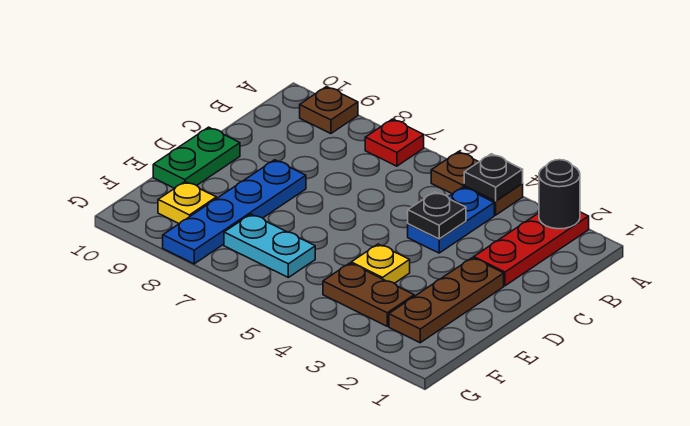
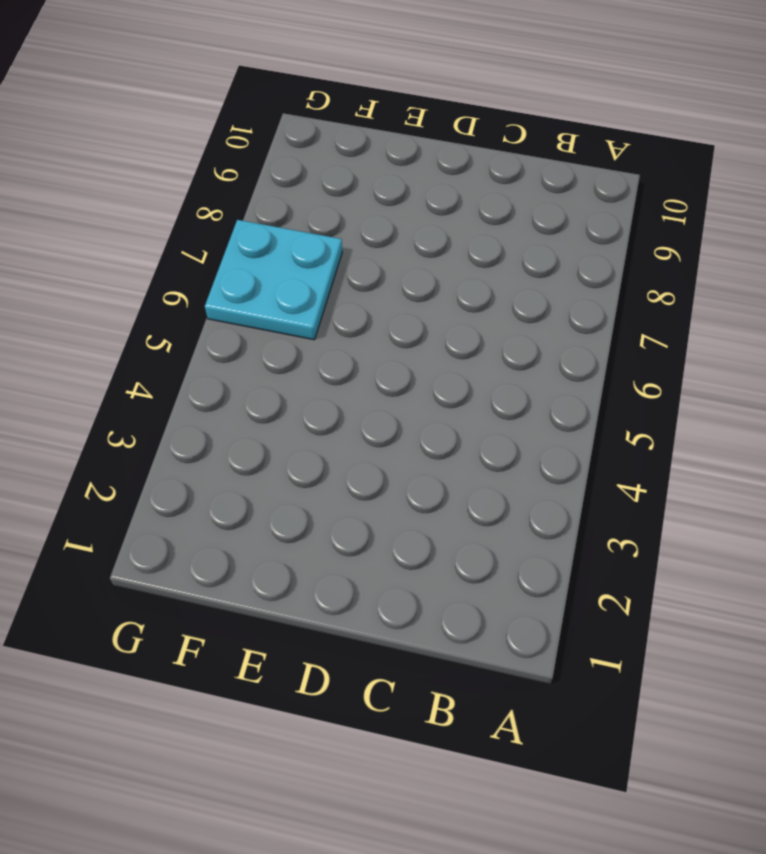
cyan plate F6:G7 level 1 -> cyan plate F6:F7 level 1
none -> red plate A2:C2 level 1
none -> brown plate A4:A5 level 1
none -> red plate A7 level 1

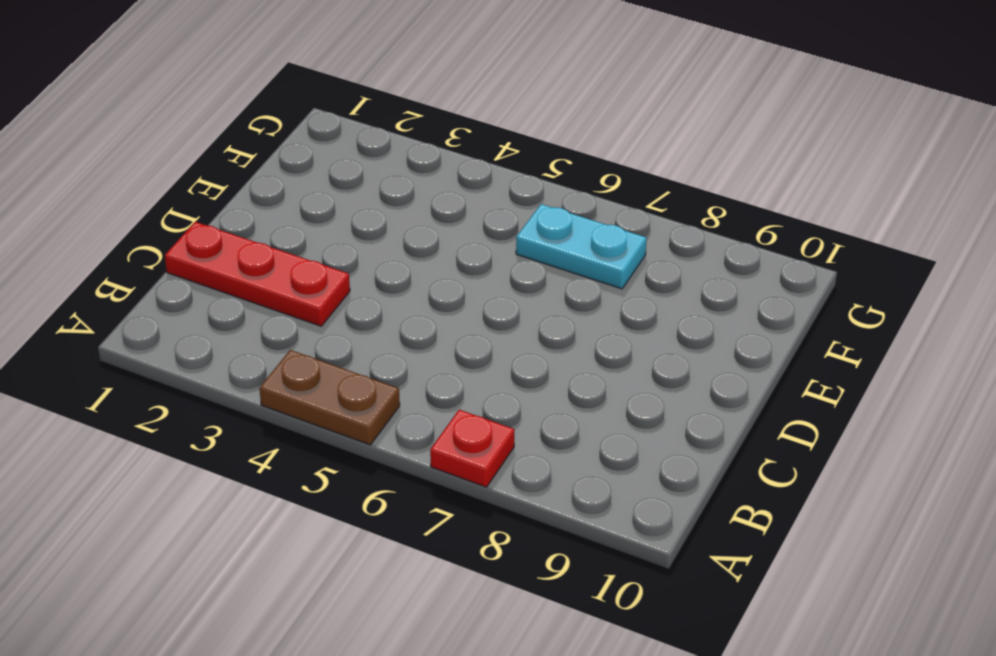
red plate C1:C3 level 1 -> red plate A2:C2 level 1
none -> brown plate A9 level 1
none -> blue plate B4:C4 level 1
none -> brown plate D2:F2 level 1

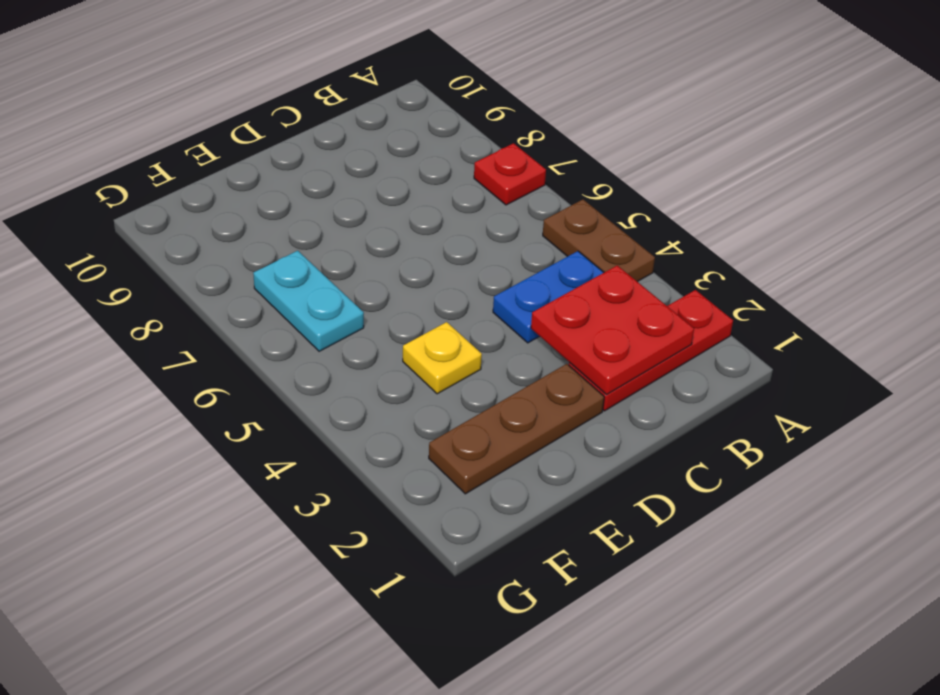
red plate B2:C3 level 2 -> none
none -> brown plate A9 level 1
none -> blue plate D8:G8 level 1
none -> green plate D10:E10 level 1

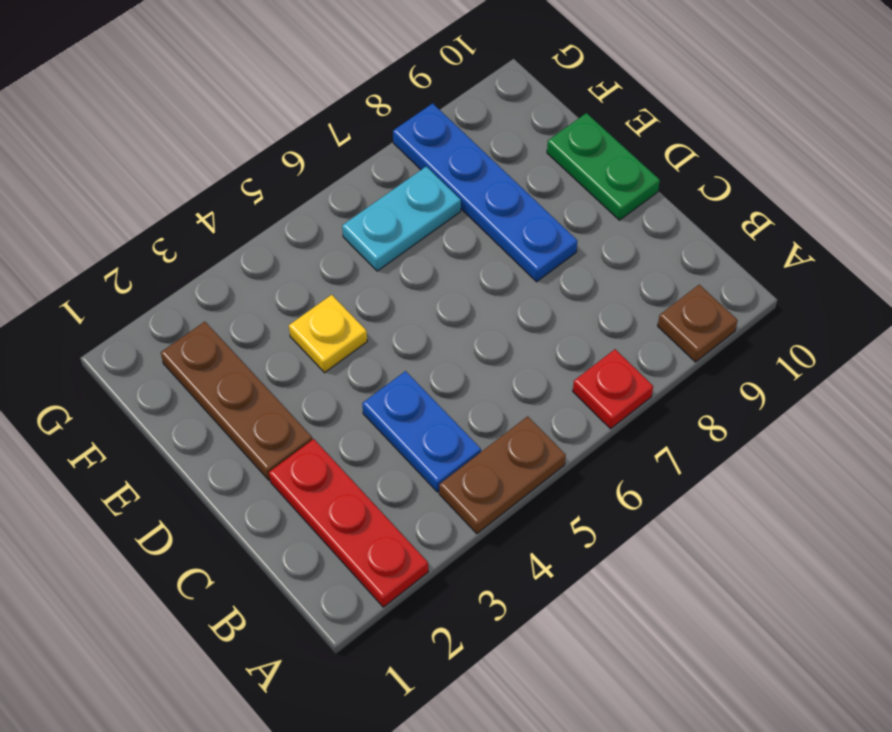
none -> brown plate F3:F4 level 1
none -> yellow plate F9 level 1
none -> black round brick A2 level 2

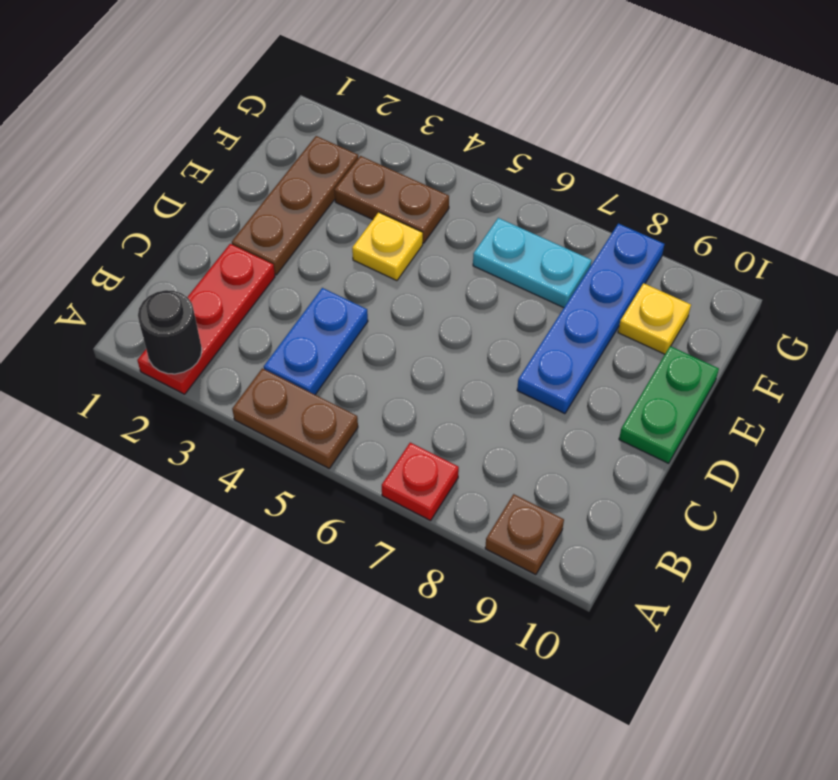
none -> black plate A4 level 2
none -> black plate C4 level 2

